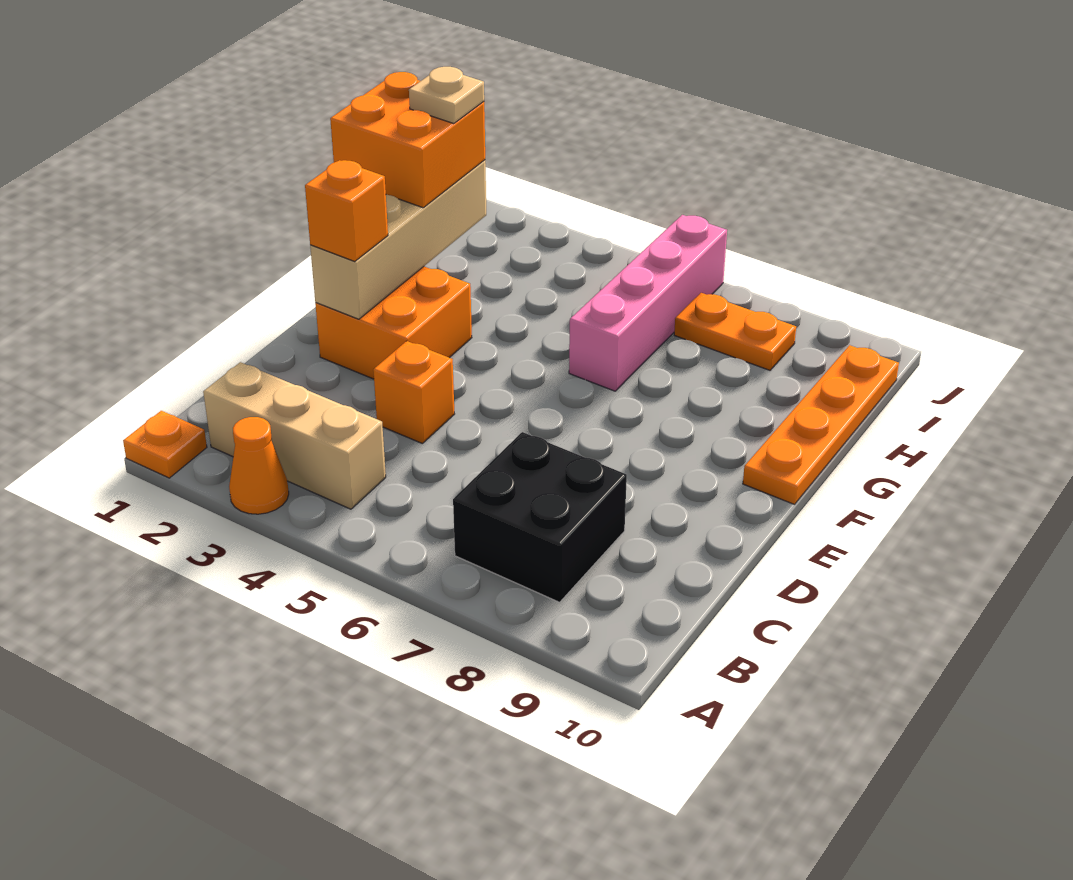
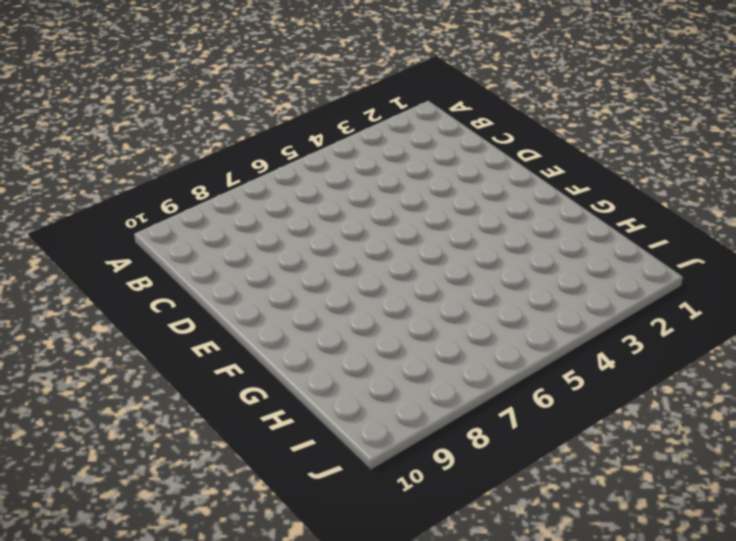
none -> orange plate A1 level 1
none -> orange cone A3 level 1
none -> tan brick B2:B4 level 1

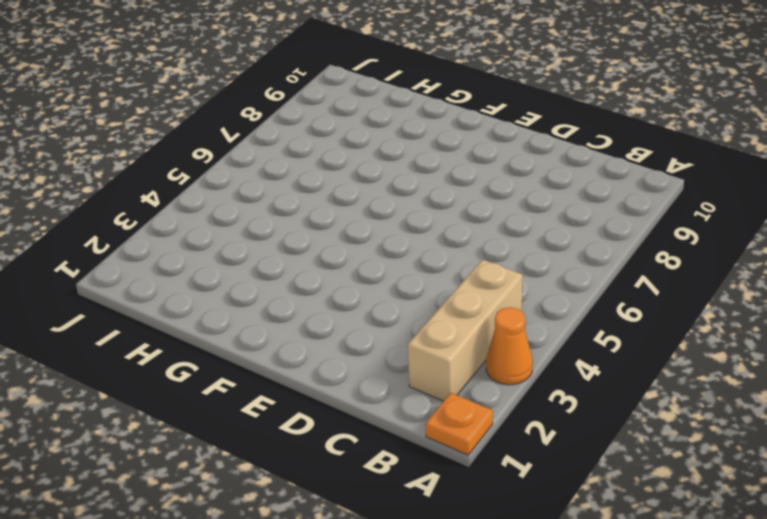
none -> black brick B7:C8 level 1
none -> orange brick D4 level 1
none -> orange brick E2:F3 level 1

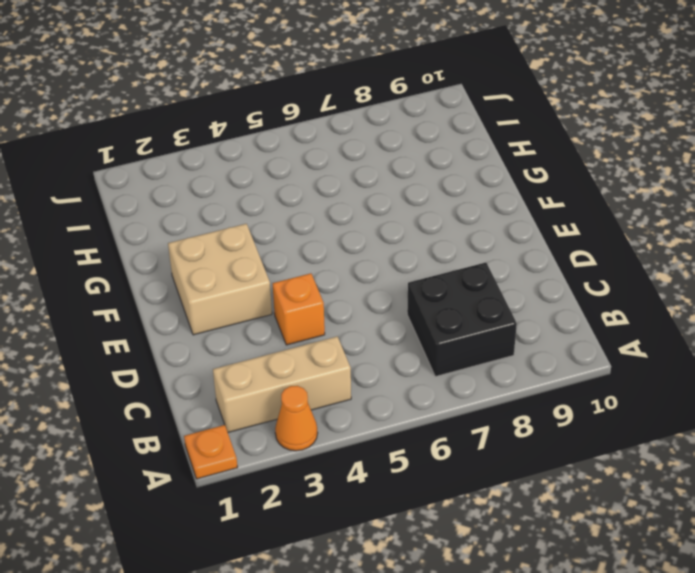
tan brick E2:F3 level 1 -> orange brick E2:F3 level 1
none -> orange plate F10:I10 level 1
none -> pink brick G6:J6 level 1
none -> orange plate I7:I8 level 1

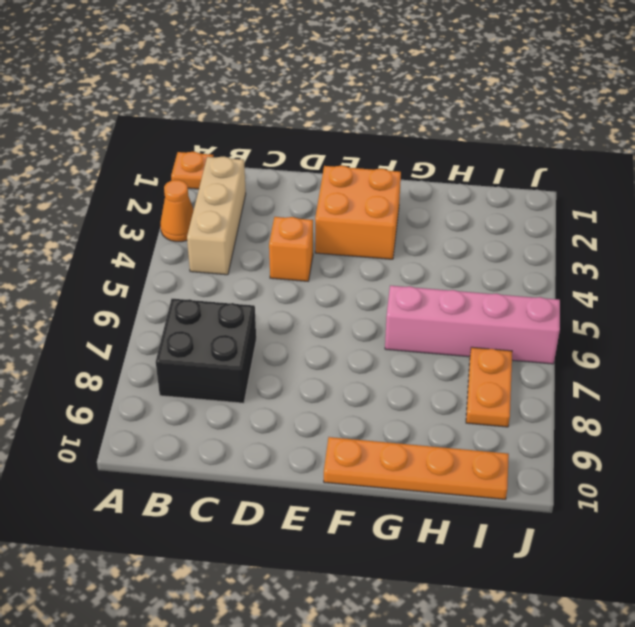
none -> tan brick E2:H2 level 2
none -> orange brick E2 level 3
none -> orange brick G1:H2 level 3

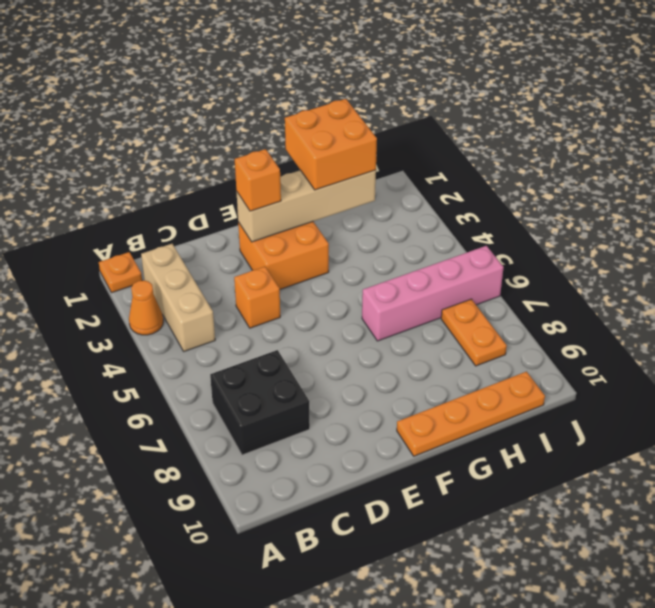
none -> tan plate H2 level 4

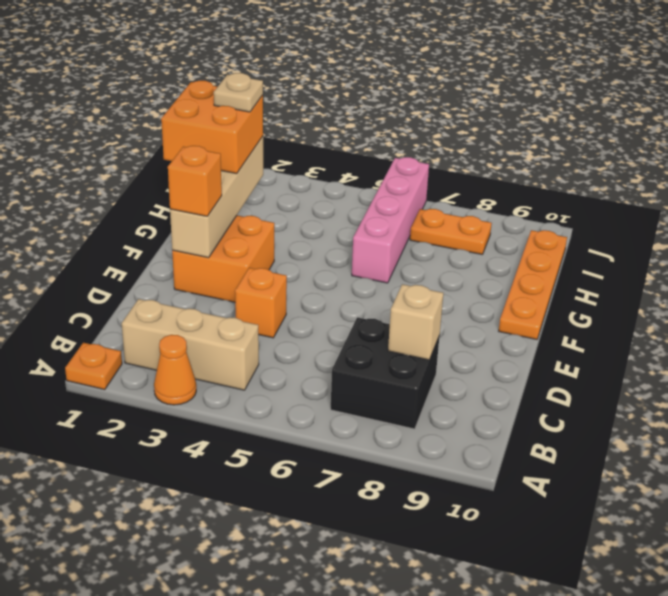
tan brick C8 level 2 -> none

